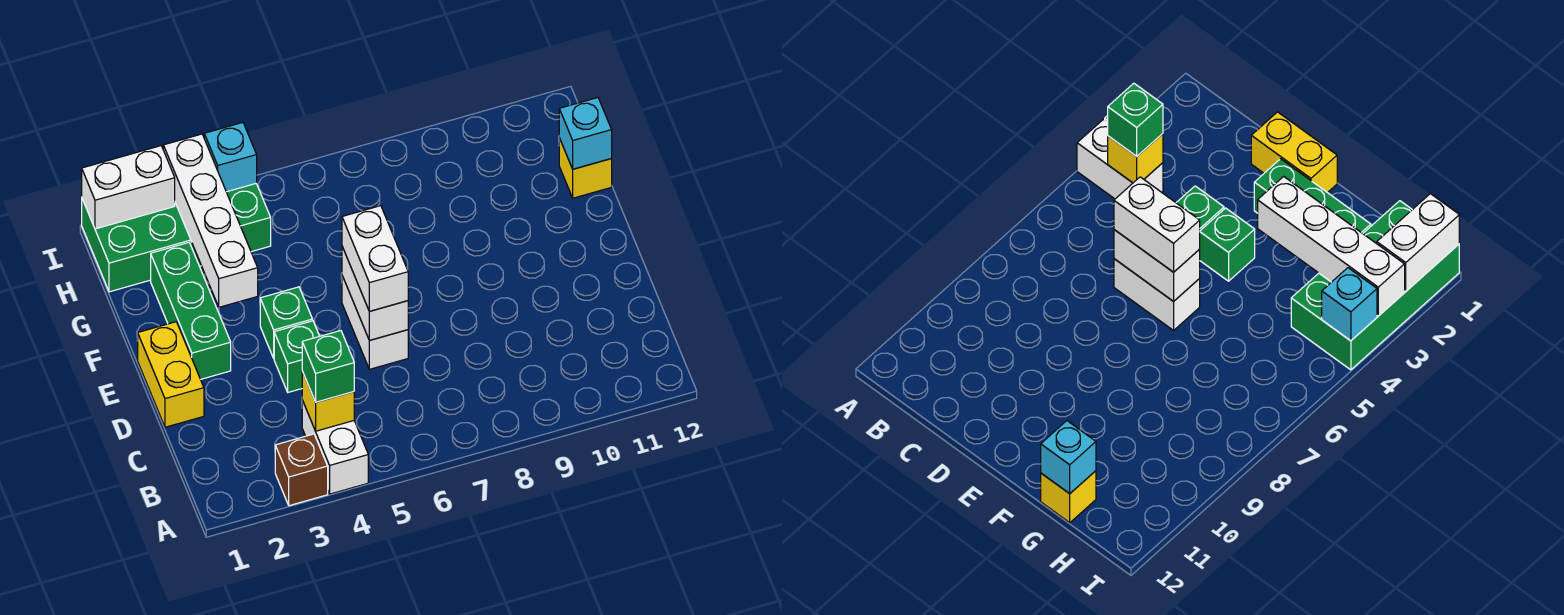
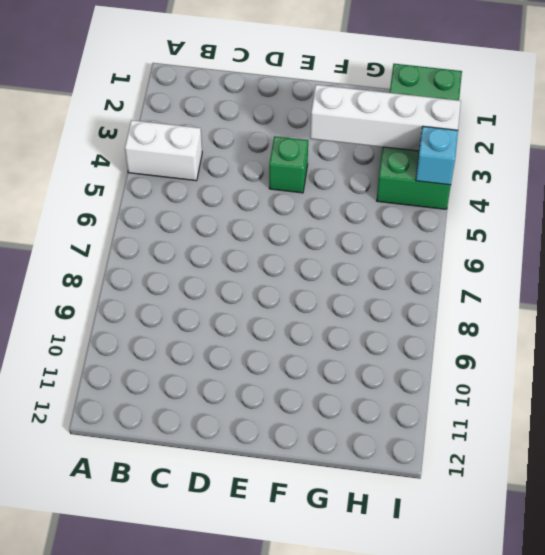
none -> brown brick A3 level 1
none -> yellow brick D1:E1 level 1
none -> green brick D4 level 1

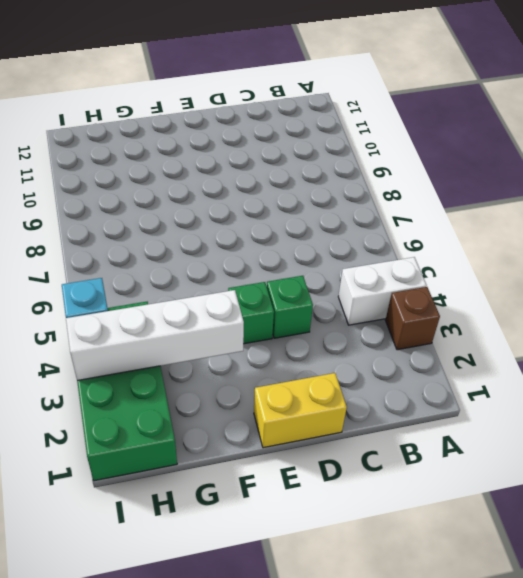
none -> white brick D6:E6 level 1
none -> green brick E2:G2 level 1
none -> yellow brick G12 level 1

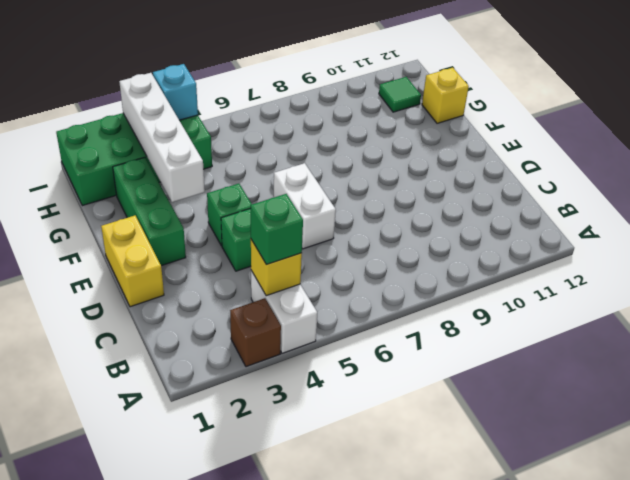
green tile H11 level 1 -> none
none -> white brick D6:E6 level 2
none -> cyan brick G12 level 2
none -> white brick I1:I2 level 2

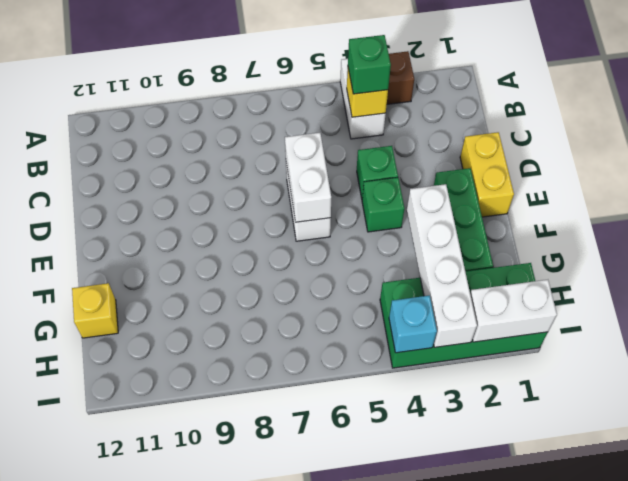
none -> cyan brick G12 level 2
none -> white brick D6:E6 level 3

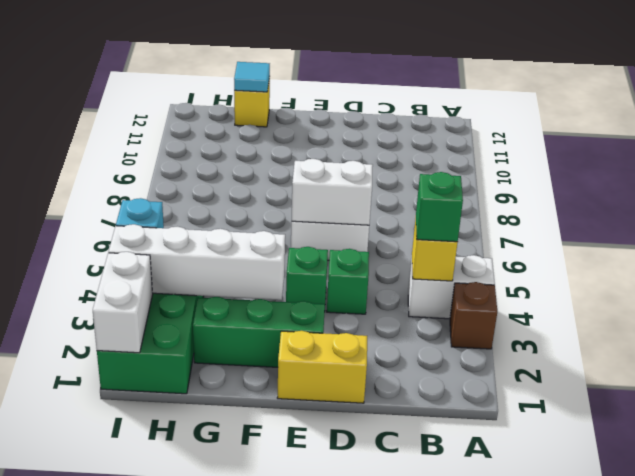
cyan tile G12 level 2 -> cyan brick G12 level 2
none -> white brick D6:E6 level 3

